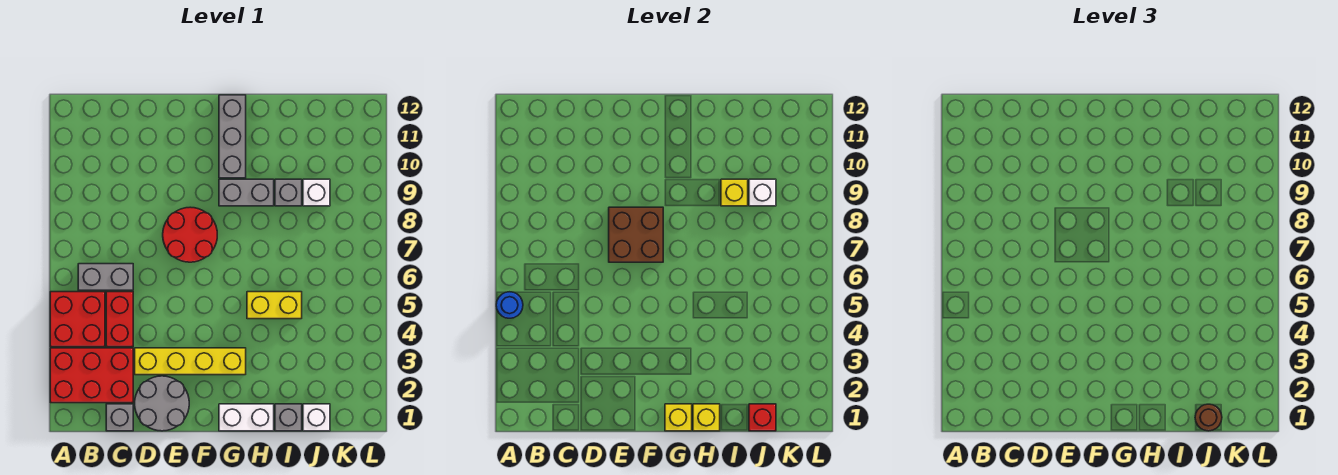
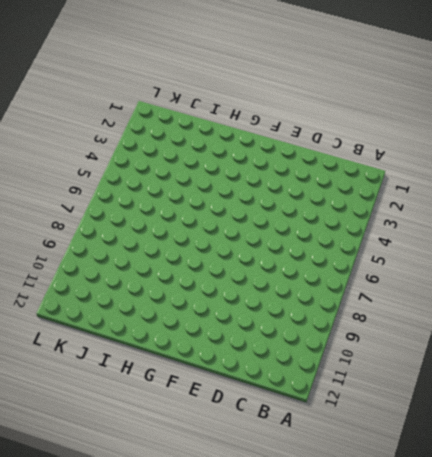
none -> red brick A2:C3 level 1
none -> red brick A4:B5 level 1
none -> grey brick B6:C6 level 1

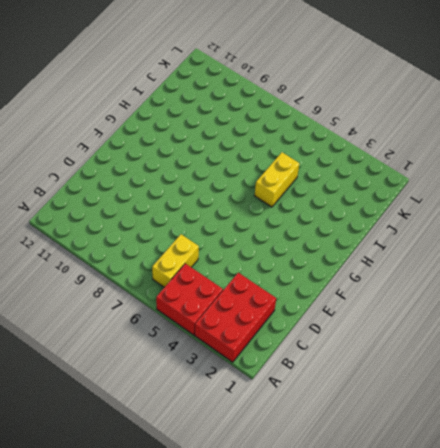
yellow brick B6:C6 level 1 -> grey brick B6:C6 level 1
none -> grey brick C1 level 1
none -> red brick C4:C5 level 1
none -> grey round brick D1:E2 level 1

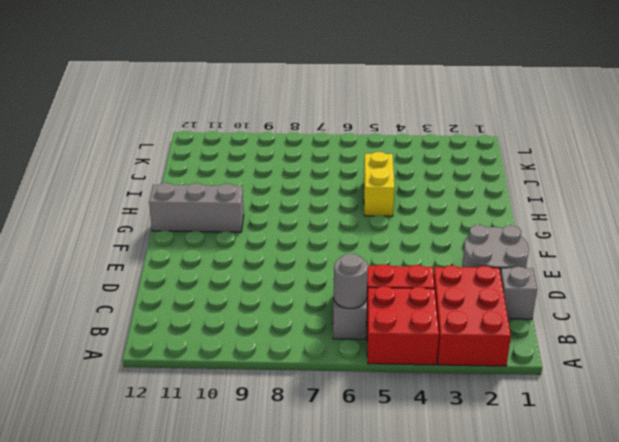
grey round brick B6 level 2 -> none
none -> yellow brick D3:G3 level 1
none -> red round brick E7:F8 level 1
none -> white brick G1:H1 level 1

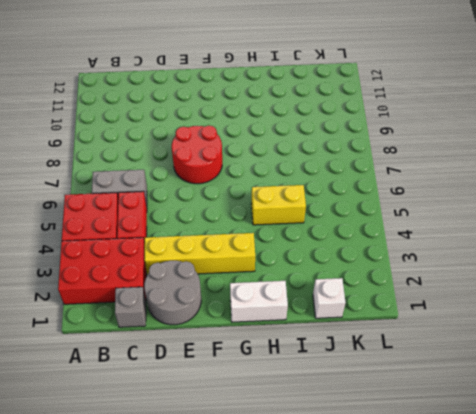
none -> grey brick G9:H9 level 1
none -> grey brick G10:G12 level 1
none -> grey brick I1 level 1

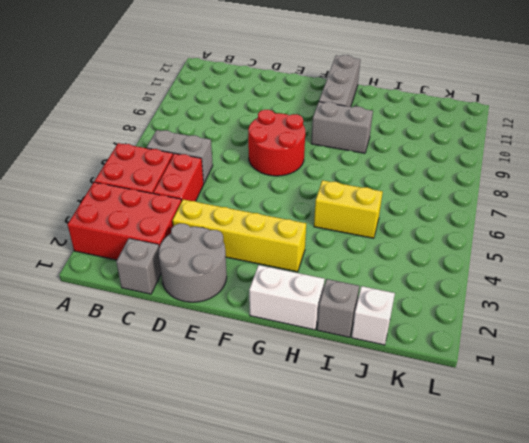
none -> grey brick I9 level 1
none -> white brick J9 level 1
none -> blue round brick A5 level 2

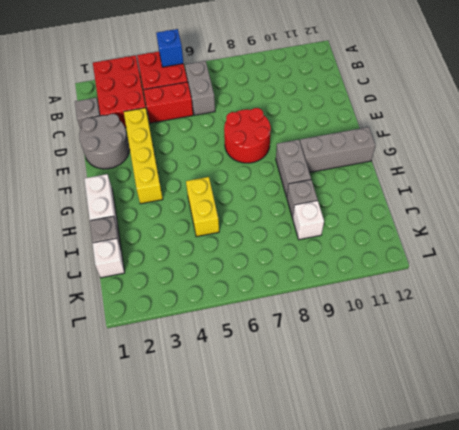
blue brick A5 level 2 -> blue round brick A5 level 2
none -> brown brick E7:F8 level 2
none -> yellow brick G1 level 2
none -> yellow brick H1 level 2

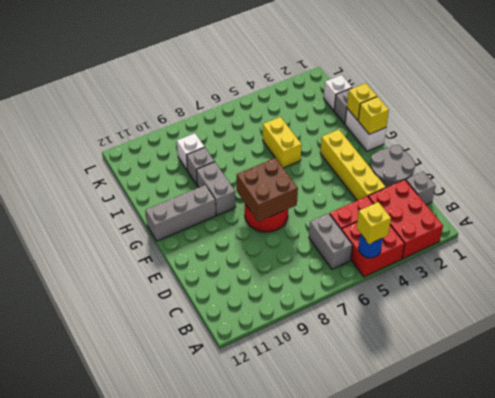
yellow brick A5 level 3 -> yellow brick I9 level 2
none -> red brick J1 level 2
none -> white brick J9 level 2
none -> brown round brick J1 level 3

